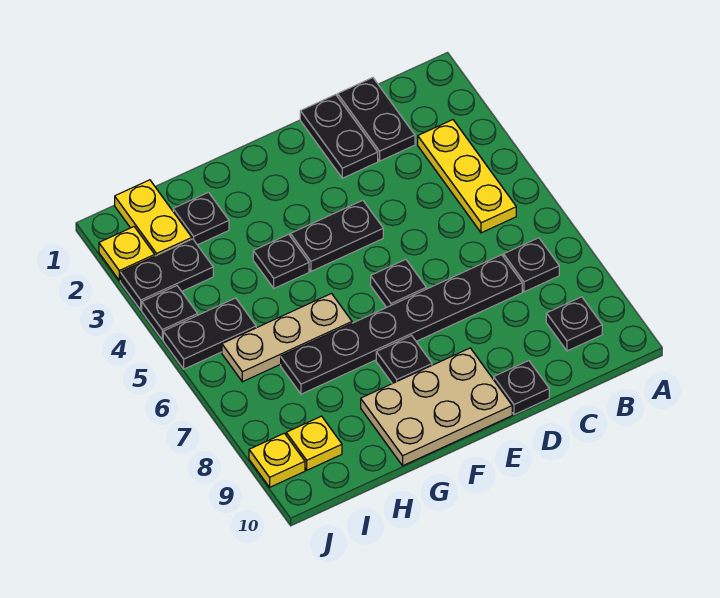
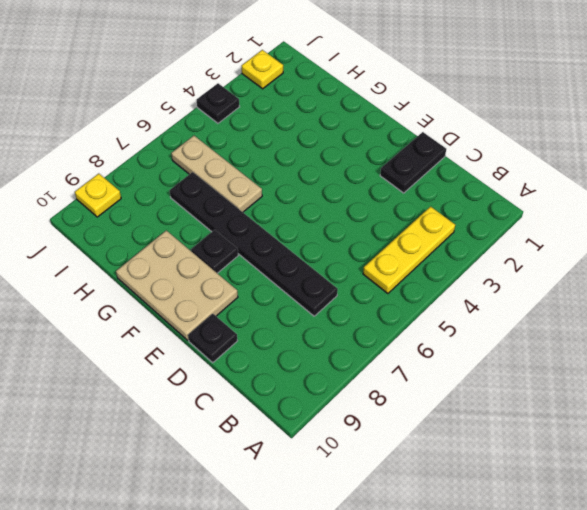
none -> black plate B7 level 1
none -> black plate B9 level 1
none -> black plate C1:C2 level 1

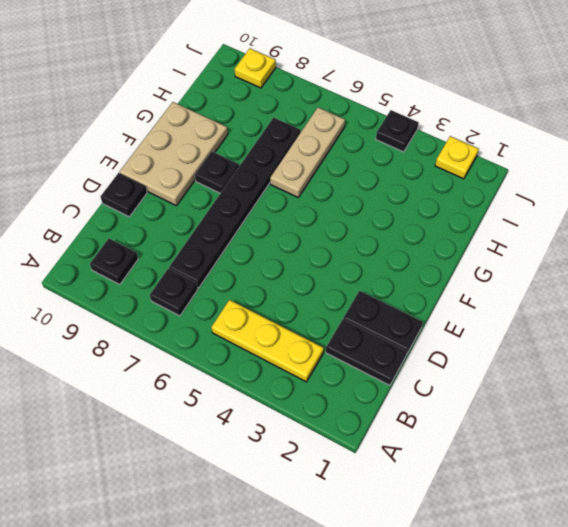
none -> black plate E4:F4 level 1
none -> black plate E6 level 1
none -> black plate G4 level 1

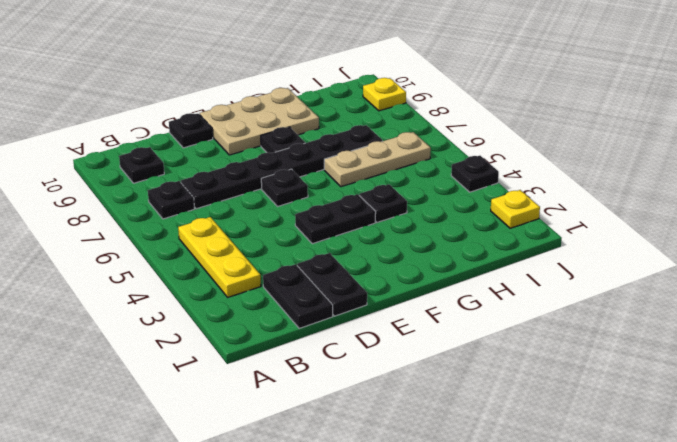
none -> black plate H2 level 1
none -> yellow plate I1:I2 level 1
none -> black plate I3:J3 level 1

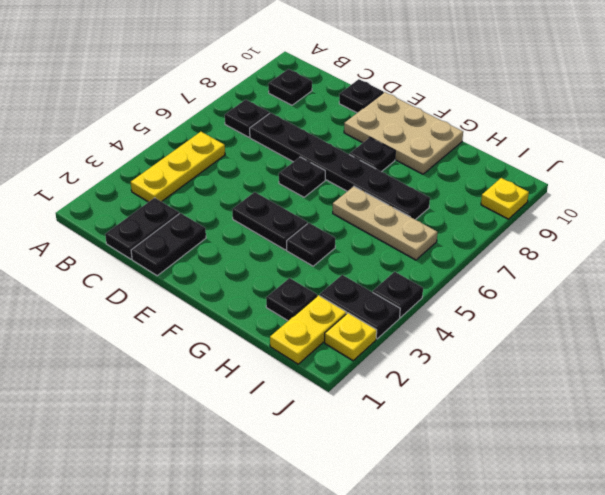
none -> black plate I5:J5 level 1
none -> yellow plate I9 level 1

